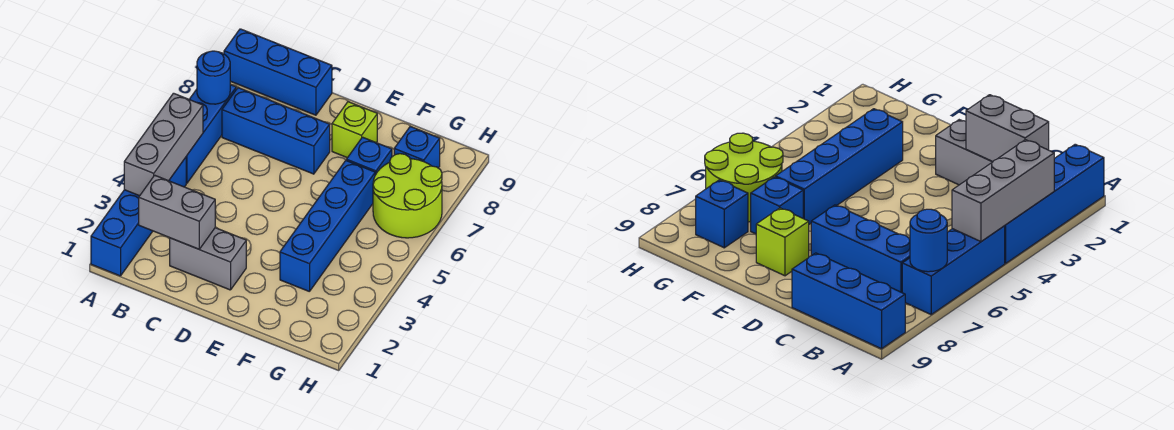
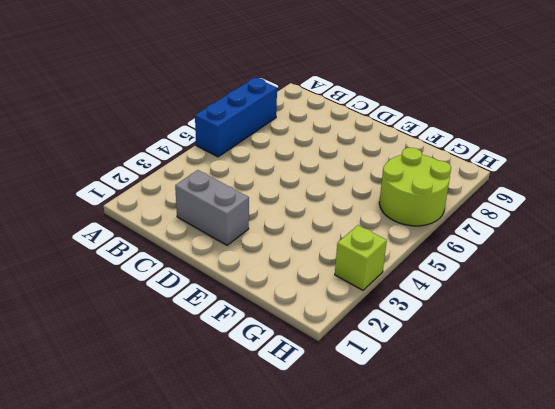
lime brick H3 level 1 -> lime brick E8 level 1
none -> blue brick A1:A4 level 1
none -> blue brick A9:C9 level 1
none -> blue brick B7:D7 level 1

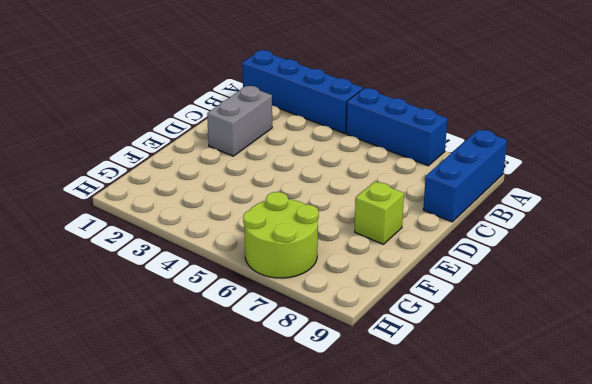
none -> blue brick B7:D7 level 1
none -> blue brick F3:F6 level 1
none -> blue brick F7 level 1

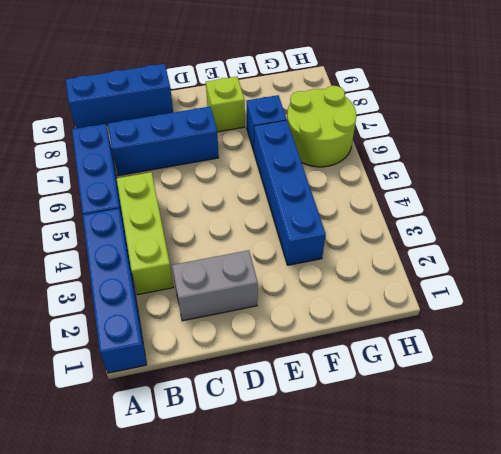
lime brick B3:B5 level 1 -> none
none -> blue brick G8 level 1
none -> grey brick A3:A5 level 2
none -> blue round brick A7 level 2

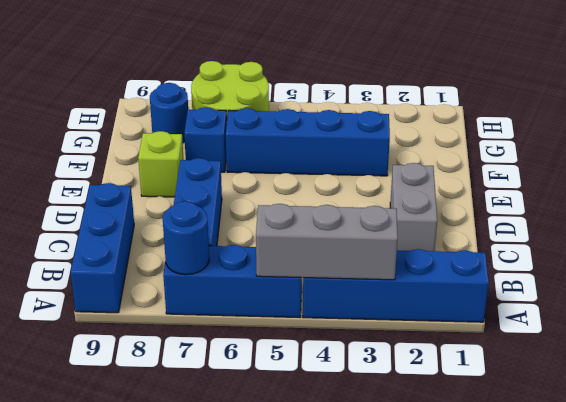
blue round brick G8 level 1 -> blue brick G8 level 1
none -> grey brick B2:C2 level 2

